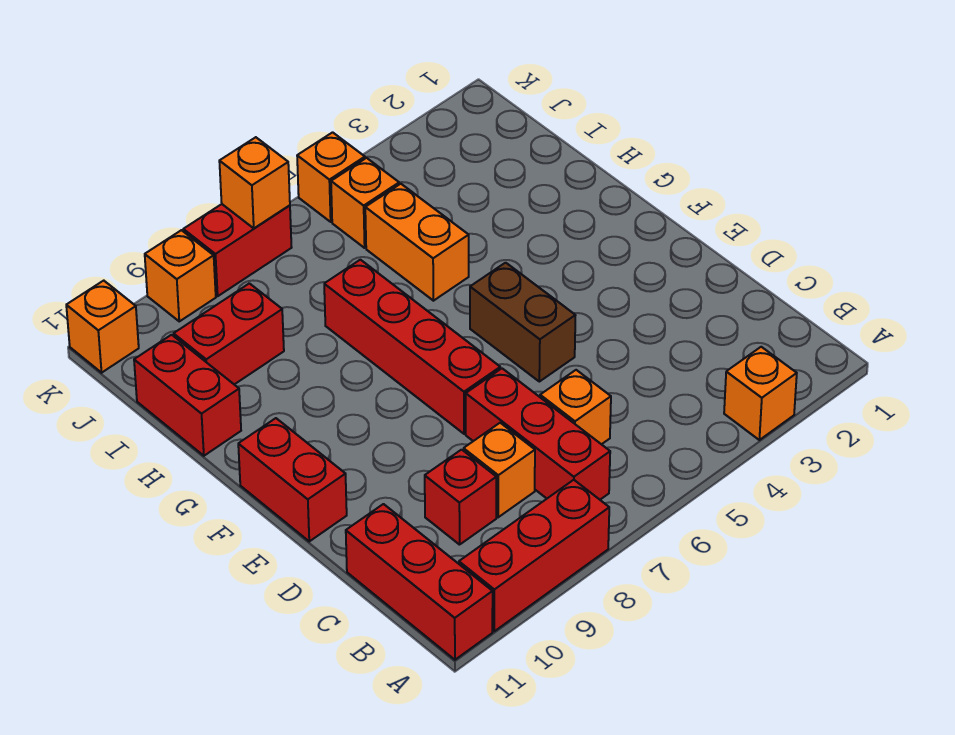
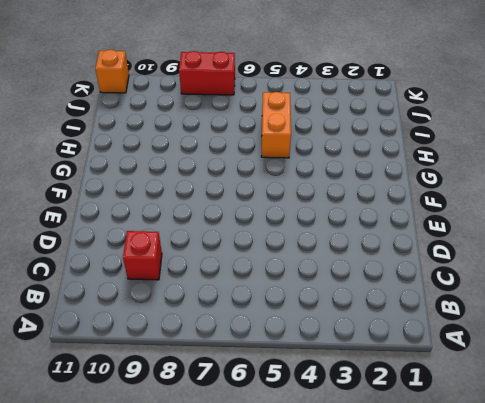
none -> orange brick A3 level 1
none -> red brick A8:A10 level 1
none -> red brick A11:C11 level 1

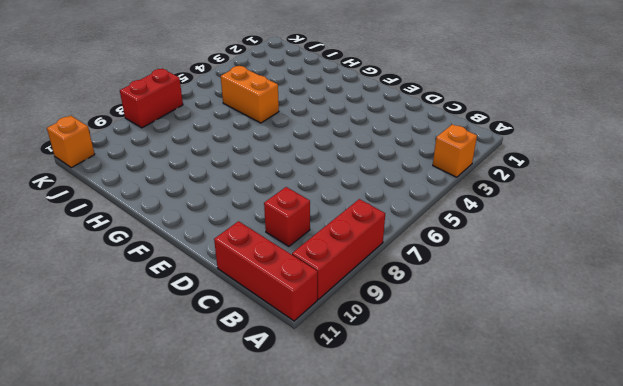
none -> red brick B7:D7 level 1
none -> orange brick C6 level 1
none -> orange brick C8 level 1

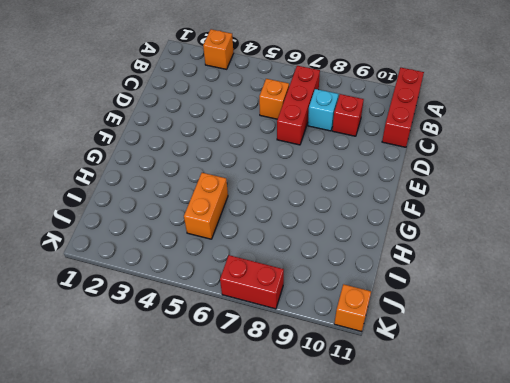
cyan brick C8 level 1 -> orange brick C8 level 1
none -> red brick A8:A10 level 1
none -> brown brick E5:F5 level 1
none -> red brick E7:H7 level 1

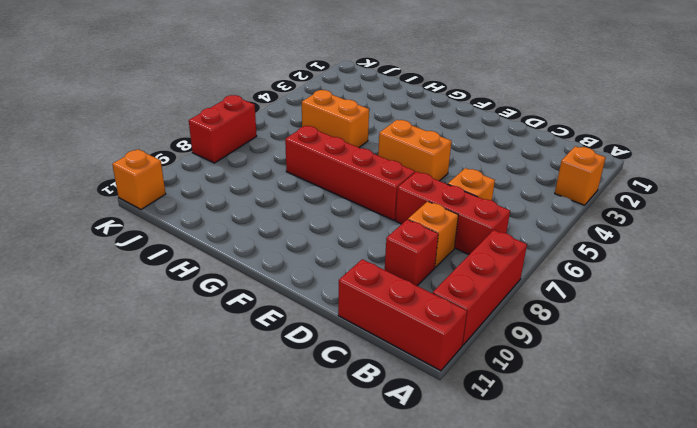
orange brick E5:F5 level 1 -> brown brick E5:F5 level 1
none -> red brick E11:F11 level 1
none -> red brick H11:I11 level 1
none -> red brick I9:I10 level 1

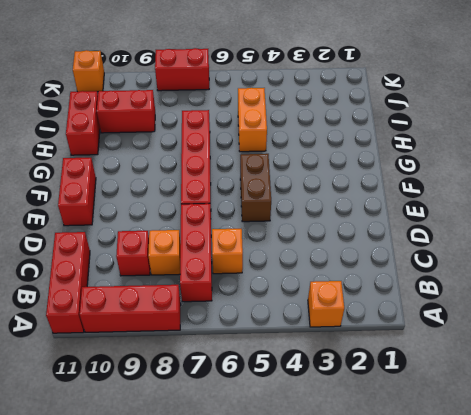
none -> orange brick J5 level 1
none -> orange brick K5 level 1
none -> orange brick K9 level 1

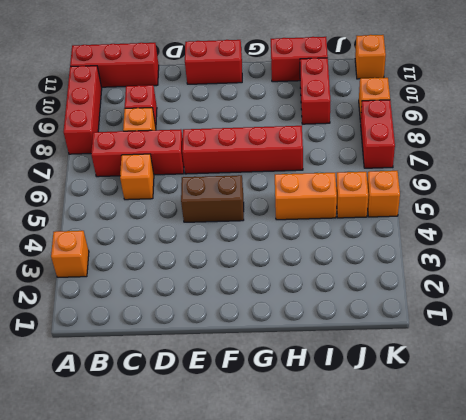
none -> orange brick K7 level 2

